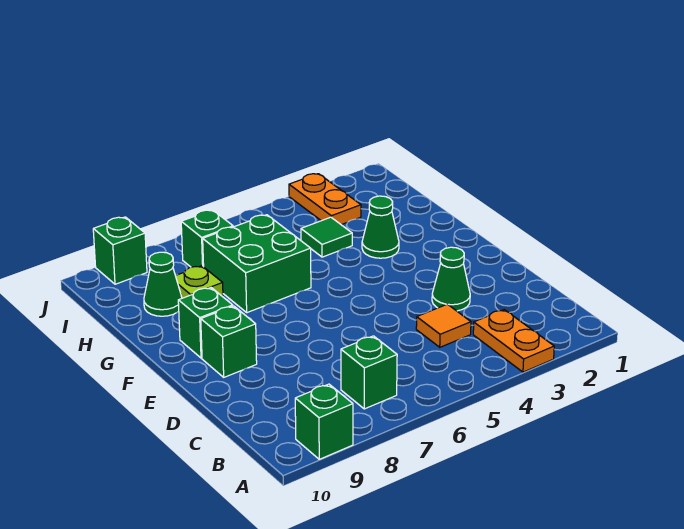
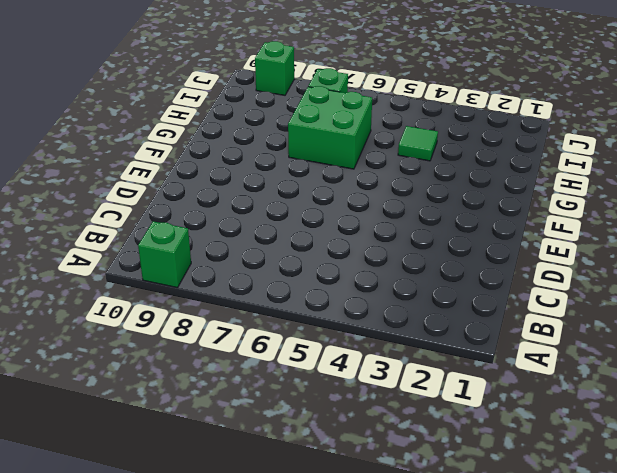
none -> orange plate A3:B3 level 1
none -> green brick B7 level 1
none -> orange tile C4 level 1

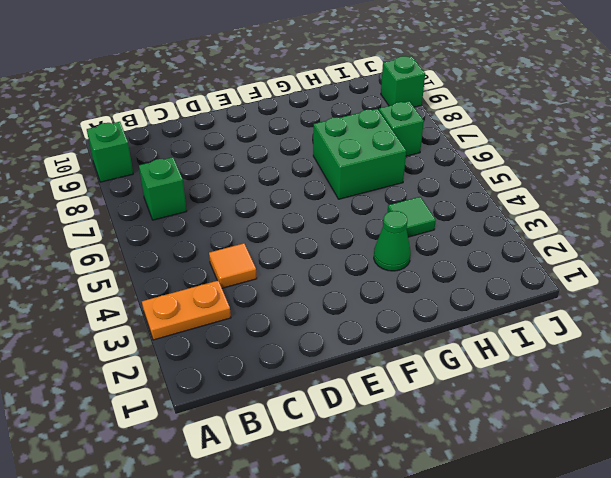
none -> green cone D3 level 1
none -> green brick E9 level 1
none -> green brick F9 level 1

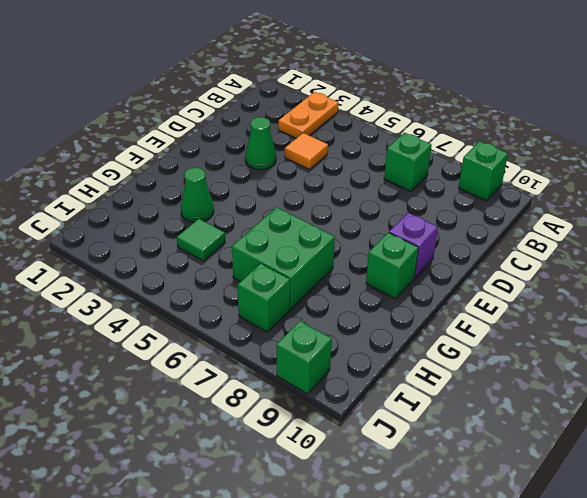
purple brick E9 level 1 -> green brick E9 level 1
none -> lime plate H8 level 1
none -> green cone H9 level 1
none -> orange plate I3:J3 level 1

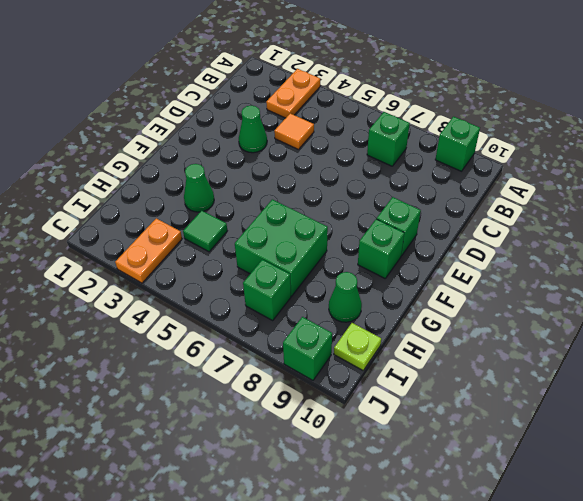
lime plate I10 level 1 -> lime plate H8 level 1

